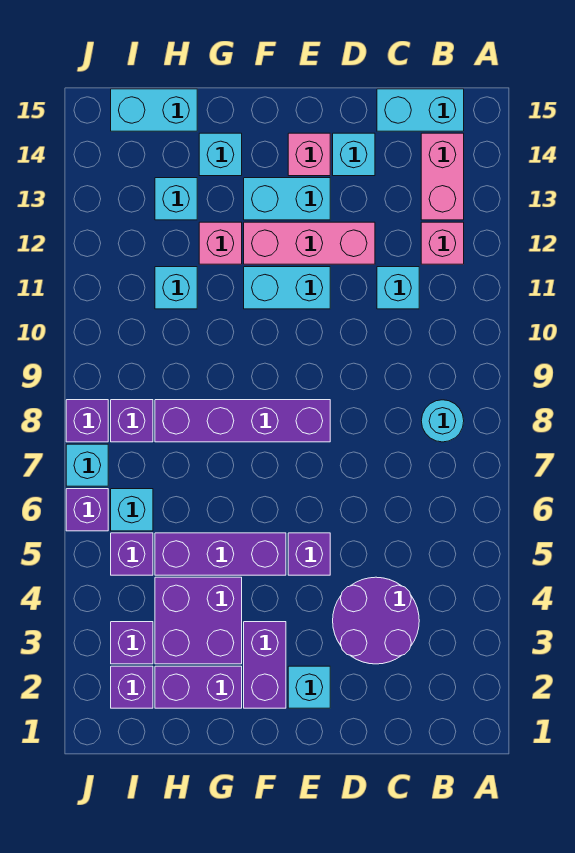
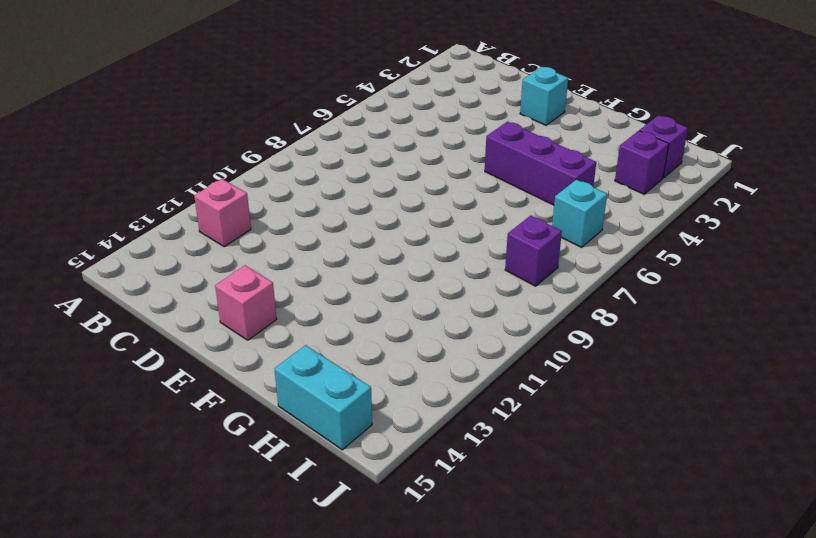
none -> cyan round brick B8 level 1
none -> pink brick B13:B14 level 1
none -> cyan brick B15:C15 level 1
none -> purple round brick C3:D4 level 1

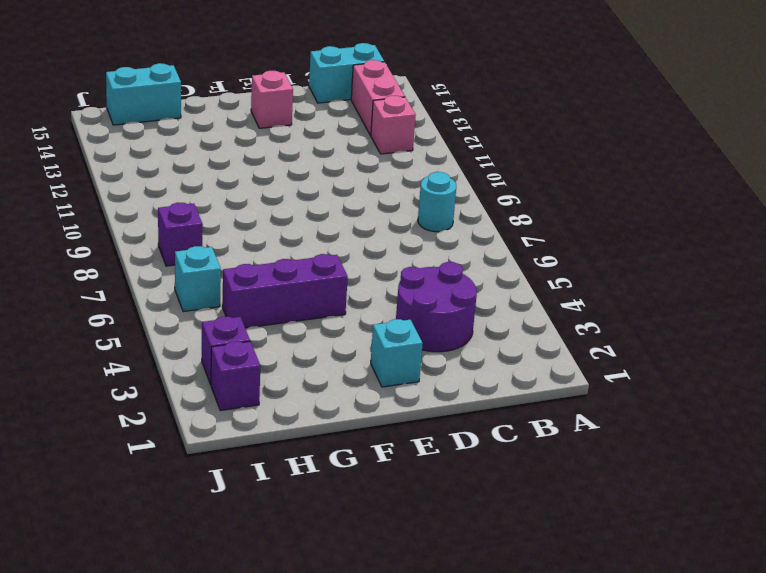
none -> cyan brick C11 level 1
none -> pink brick D12:F12 level 1
none -> cyan brick D14 level 1
none -> purple brick E5 level 1

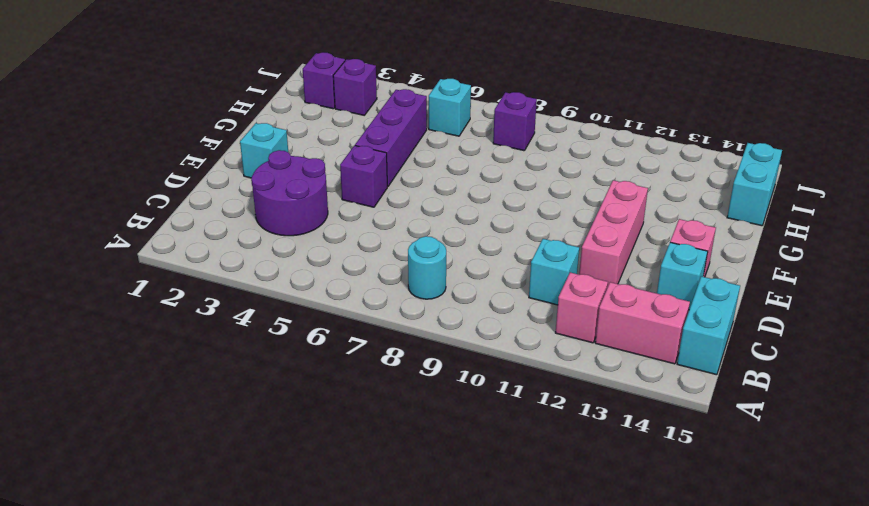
none -> purple brick E8:H8 level 1
none -> cyan brick E11:F11 level 1
none -> cyan brick E13:F13 level 1
none -> purple brick F2:F3 level 1

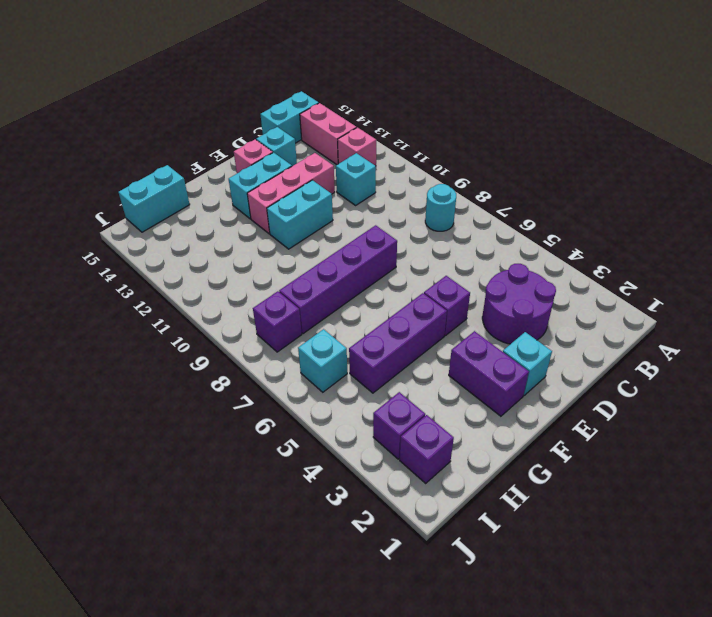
none -> purple brick G2:H2 level 1
none -> purple brick G3:H4 level 1
none -> pink brick G12 level 1
none -> cyan brick G14 level 1

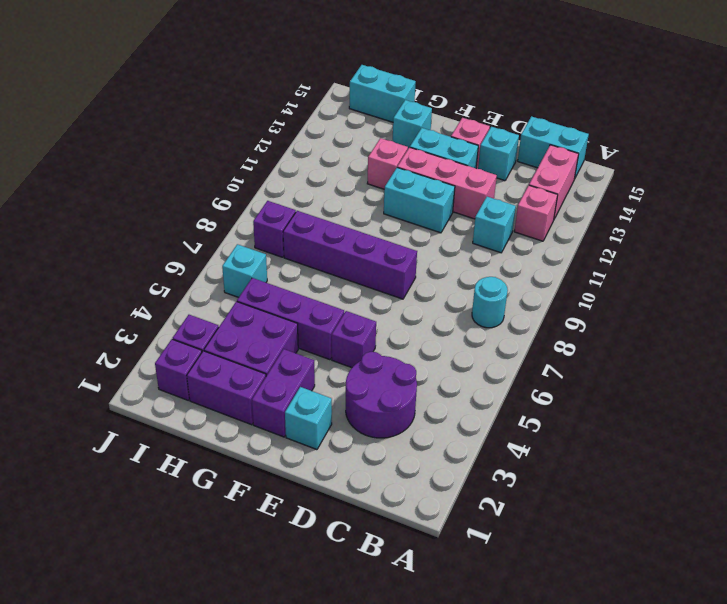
none -> cyan brick H11 level 1
none -> cyan brick H13 level 1
none -> purple brick I5 level 1
none -> purple brick J6 level 1

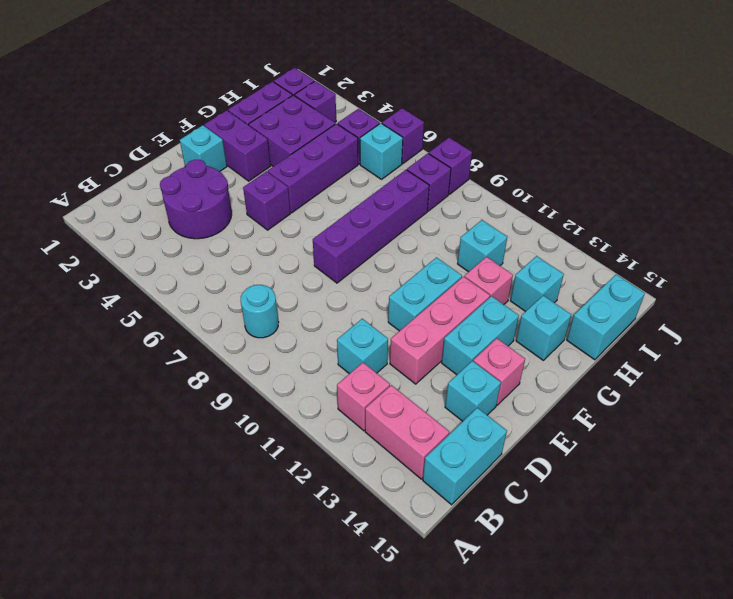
none -> cyan brick J7 level 1

